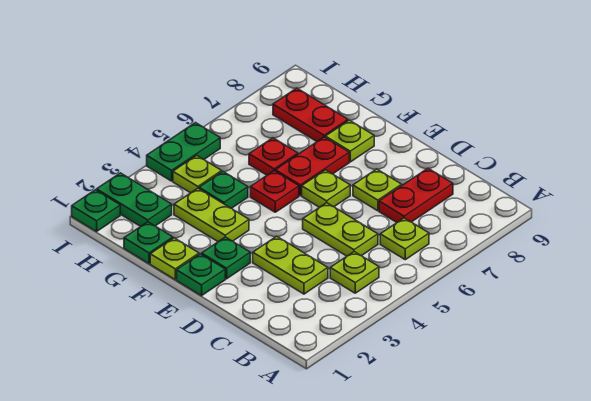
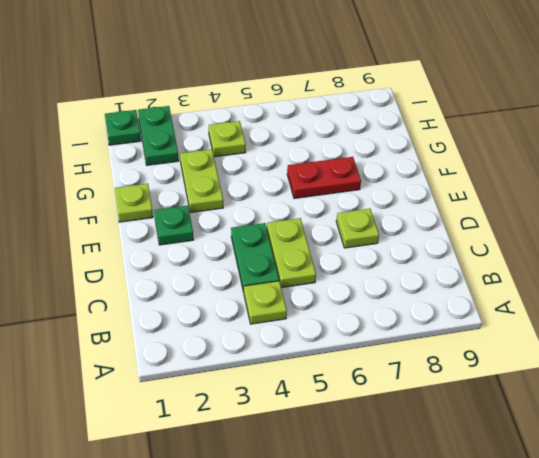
green plate C4:D4 level 1 -> green plate I4:I5 level 1
none -> lime plate B6 level 1
none -> lime plate C3:D3 level 1
none -> red plate C7:C8 level 1

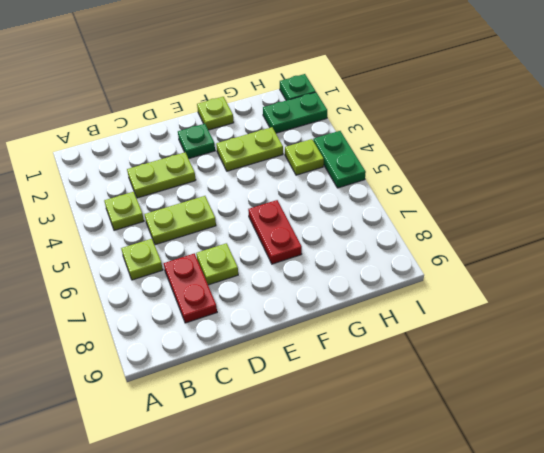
none -> green plate E1 level 1
none -> lime plate E6 level 1
none -> red plate F5 level 1

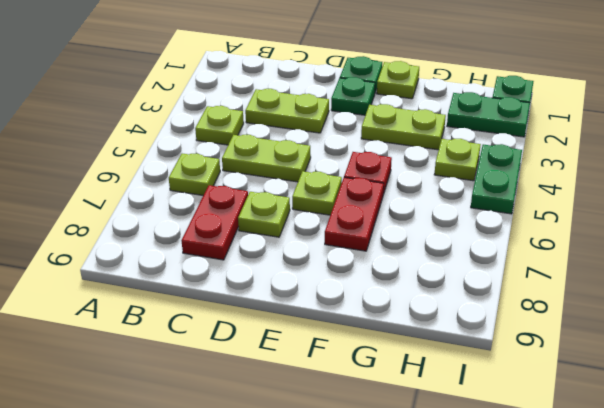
none -> lime plate F8 level 1
none -> green plate G1 level 1
none -> green plate G4 level 1

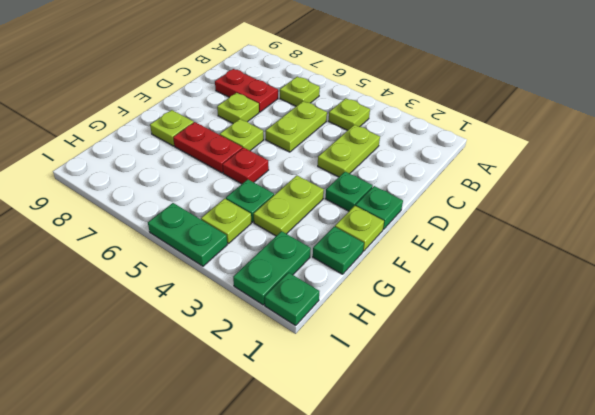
none -> red plate G6 level 1
none -> red plate G8:H8 level 1

